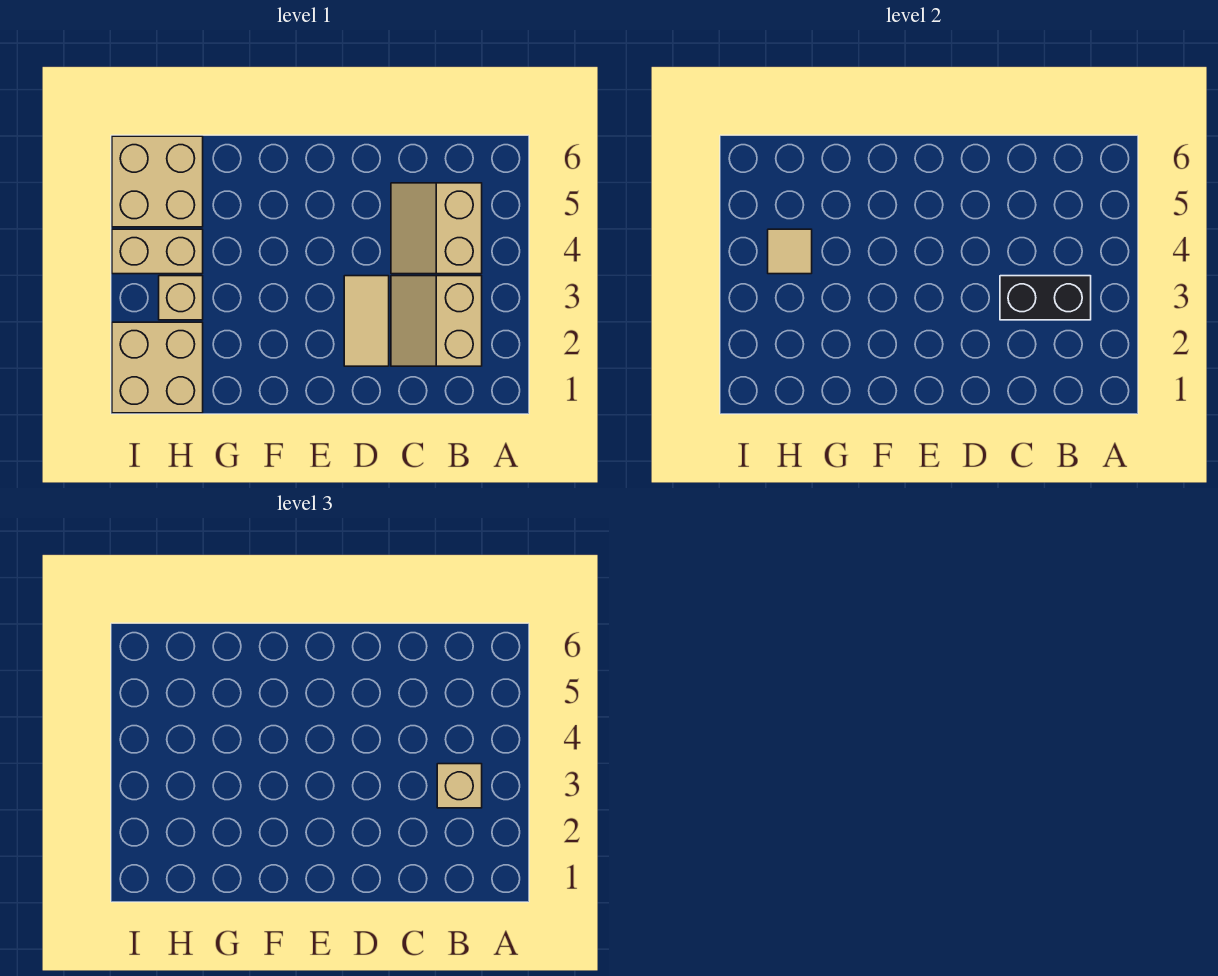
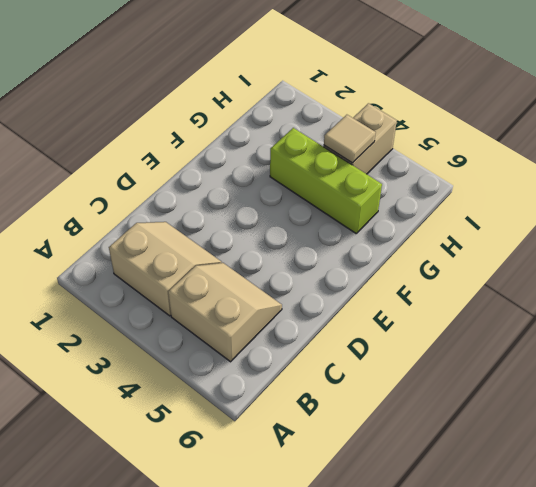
lime brick G3:G5 level 1 -> none
none -> tan tile D2:D3 level 1
none -> tan brick H1:I2 level 1

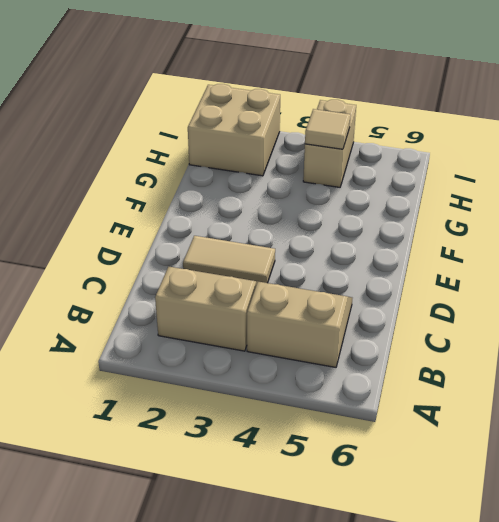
none -> tan brick H3 level 1
none -> tan brick H5:I6 level 1

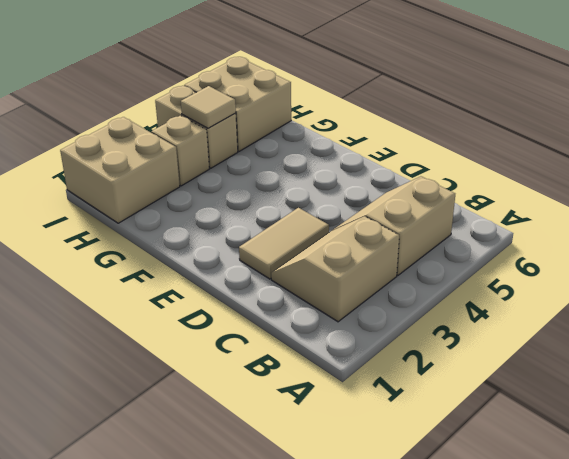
none -> black brick B3:C3 level 2
none -> tan brick B3 level 3

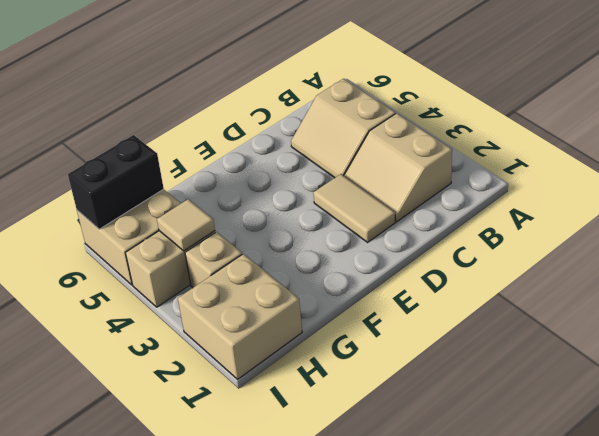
black brick H6:I6 level 2 -> black brick B3:C3 level 2
none -> tan brick B3 level 3

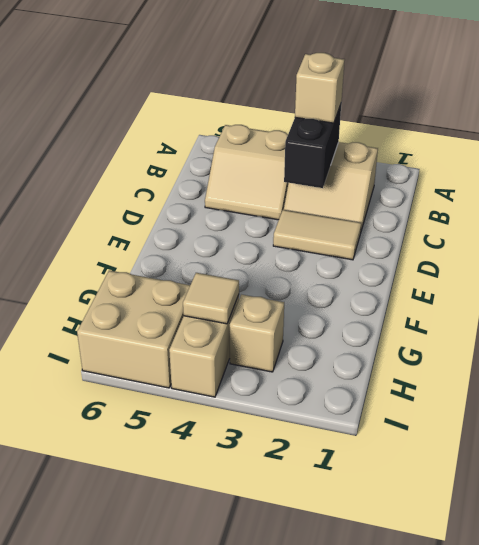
none -> tan brick H1:I2 level 1

